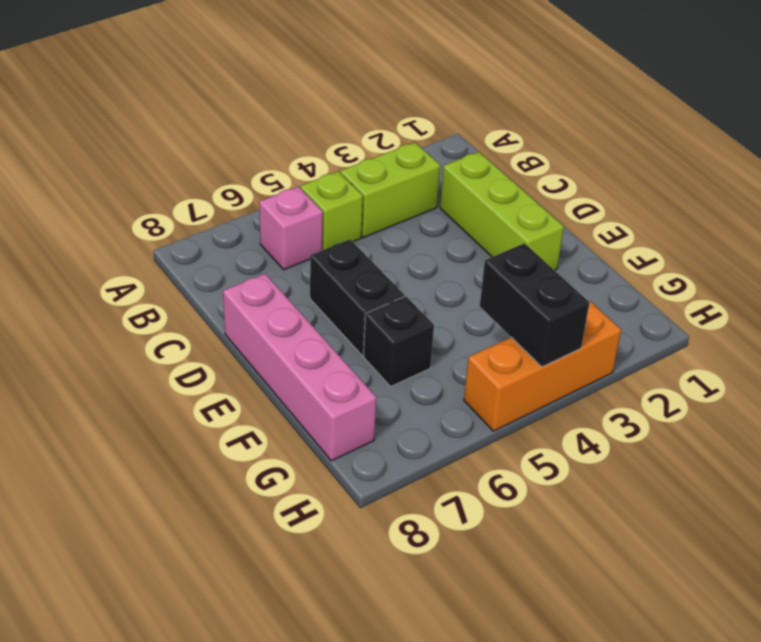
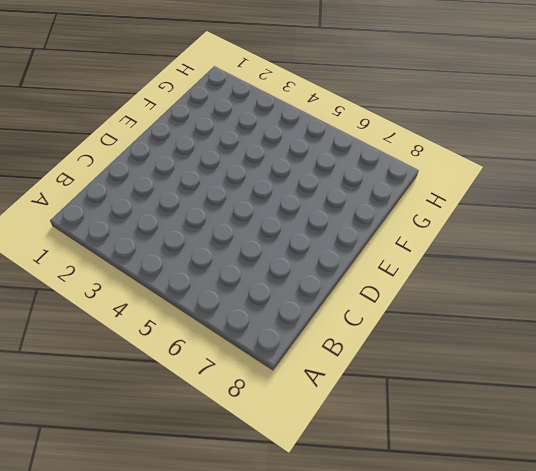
none -> lime brick B3:B4 level 1
none -> lime brick B5 level 1

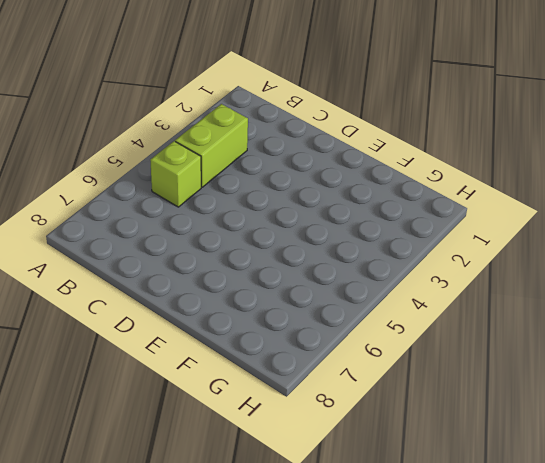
none -> pink brick B6 level 1
none -> lime brick C2:E2 level 1

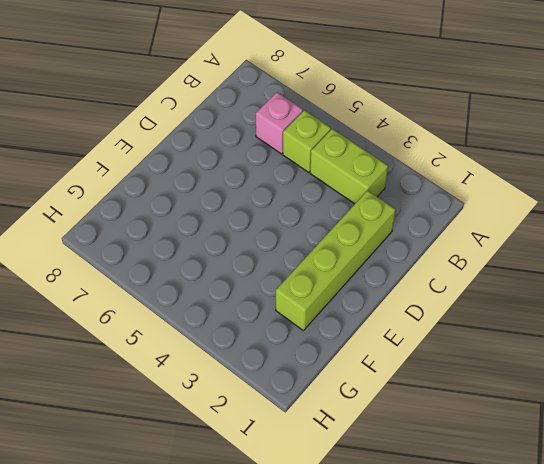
lime brick C2:F2 level 1 -> lime brick C2:E2 level 1
none -> black brick D6:E6 level 1
none -> pink brick D8:G8 level 1

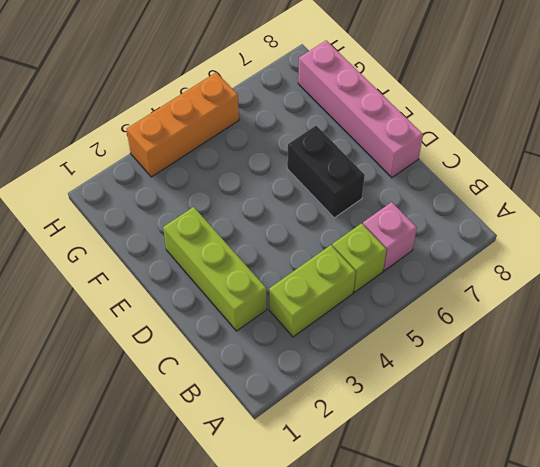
none -> black brick F6 level 1
none -> black brick G4:H4 level 2

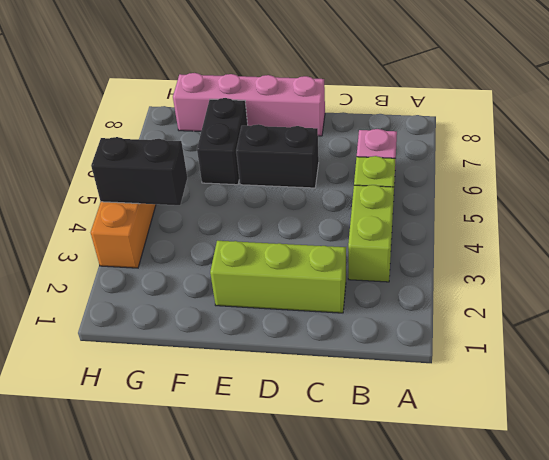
black brick F6:F7 level 1 -> black brick F6 level 1

